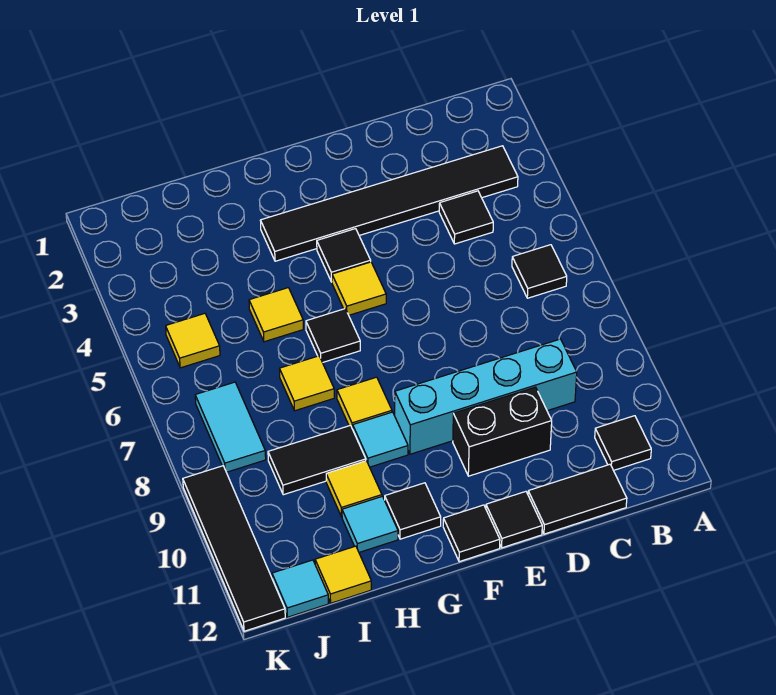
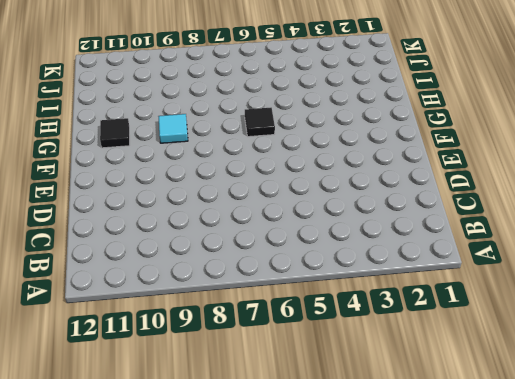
none -> black tile B3:G3 level 1
none -> black tile B6 level 1
none -> black tile B11 level 1

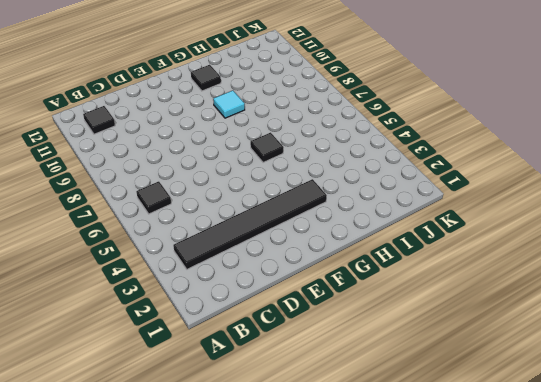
none -> black tile C4 level 1
none -> cyan brick C9:F9 level 1
none -> black tile C12:D12 level 1

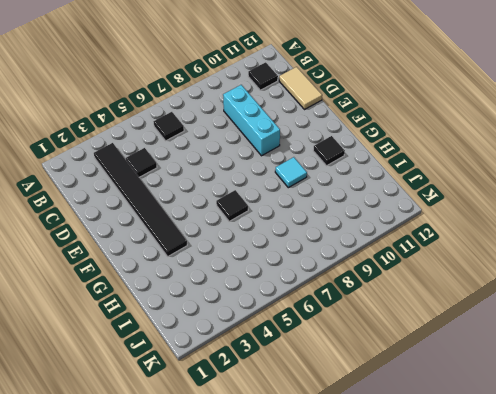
cyan brick C9:E9 level 1 -> cyan brick C9:F9 level 1
tan tile C12:D12 level 1 -> black tile C12:D12 level 1
none -> black brick D10:E10 level 1
none -> black tile E12 level 1
none -> black tile F4 level 1

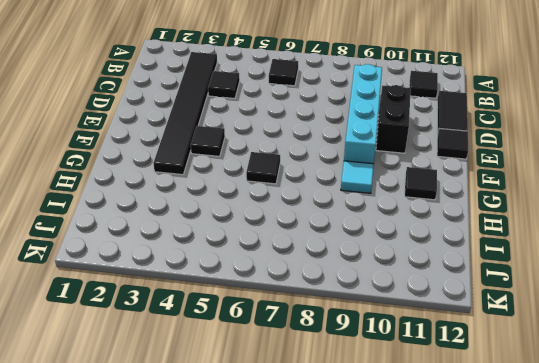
none -> yellow tile F5 level 1
none -> black tile F12 level 1
none -> yellow tile G8 level 1

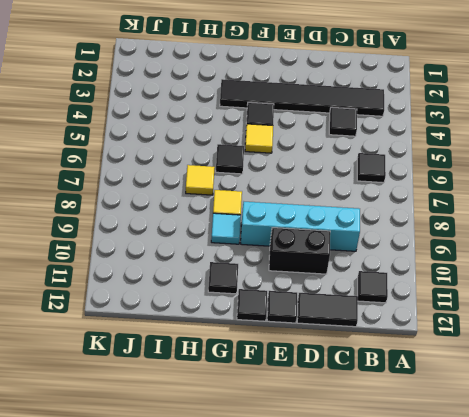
none -> yellow tile H5 level 1
none -> black tile H9:I9 level 1
none -> yellow tile H10 level 1

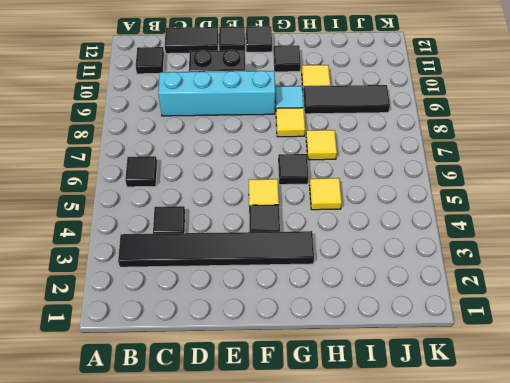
black tile H9:J9 level 1 -> black tile H9:I9 level 1
none -> cyan tile H11 level 1
none -> yellow tile I12 level 1
none -> yellow tile J5 level 1

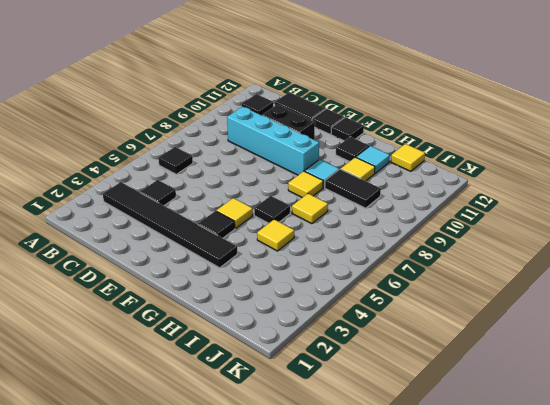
none -> yellow tile J5 level 1
none -> cyan tile J7:J8 level 1
none -> cyan tile J12 level 1

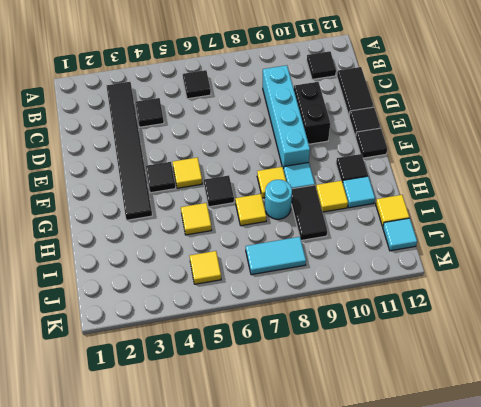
cyan round brick H8 level 1 -> none
none -> black tile K9:K12 level 1

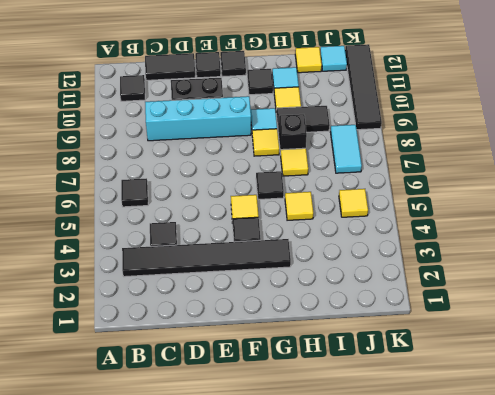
black brick H8 level 1 -> none

